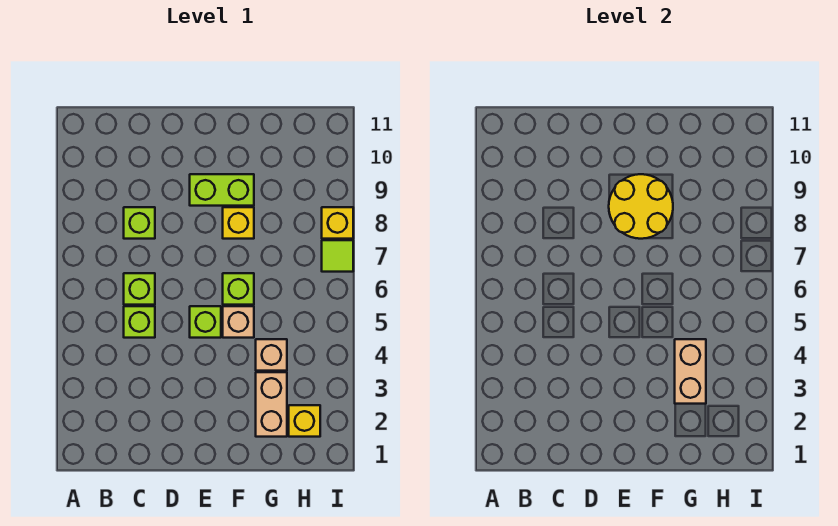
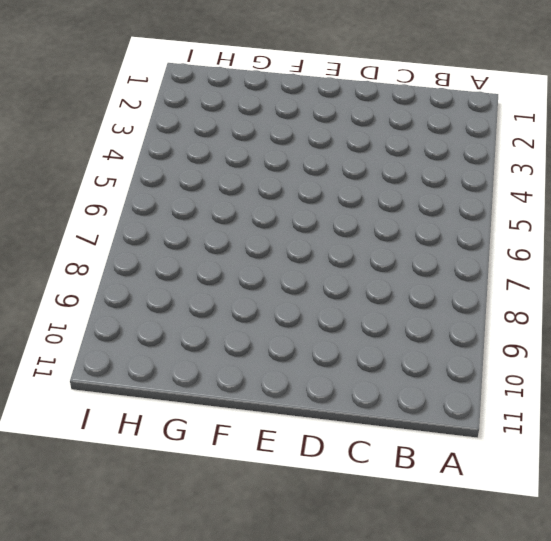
none -> lime brick C5 level 1
none -> lime brick C6 level 1
none -> lime brick C8 level 1

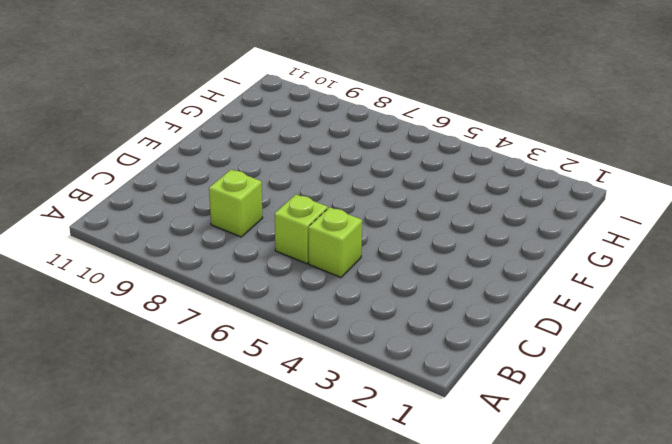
none -> lime brick E5 level 1
none -> lime brick E9:F9 level 1
none -> tan brick F5 level 1

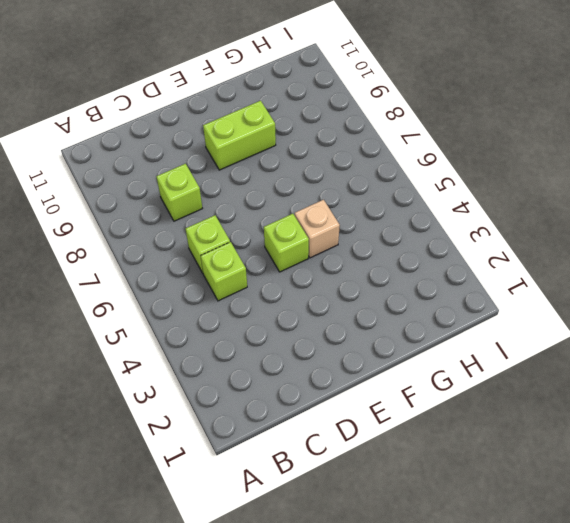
none -> lime brick F6 level 1
none -> yellow brick F8 level 1
none -> tan brick G2:G3 level 1

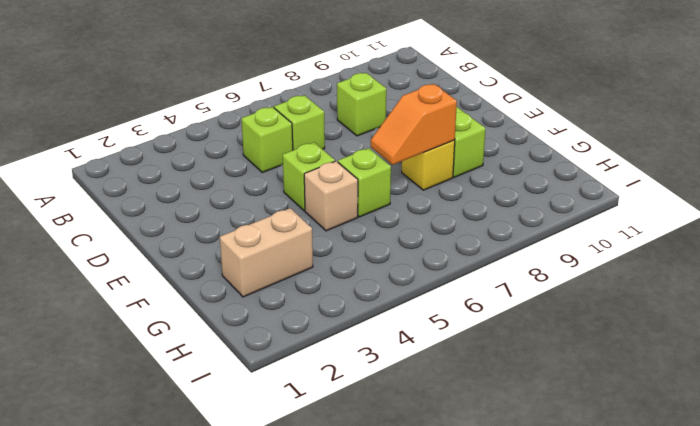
orange slope F7:F8 level 2 top 8 -> yellow round brick E8:F9 level 2
none -> tan brick G4 level 1
none -> yellow brick H2 level 1
none -> lime tile I7 level 1

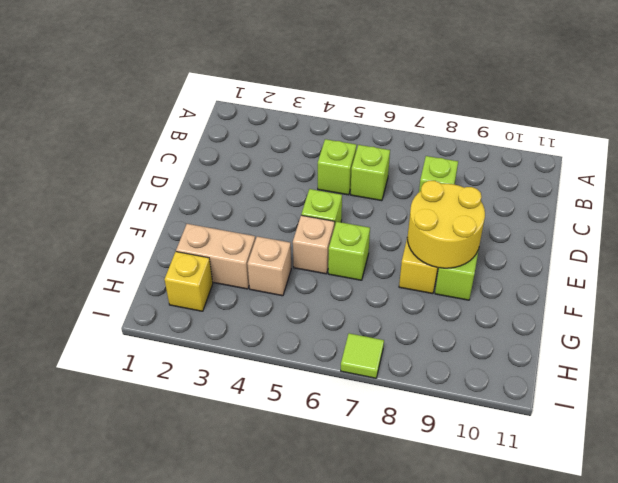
none -> yellow brick I8 level 1
none -> tan brick G3:G4 level 2

